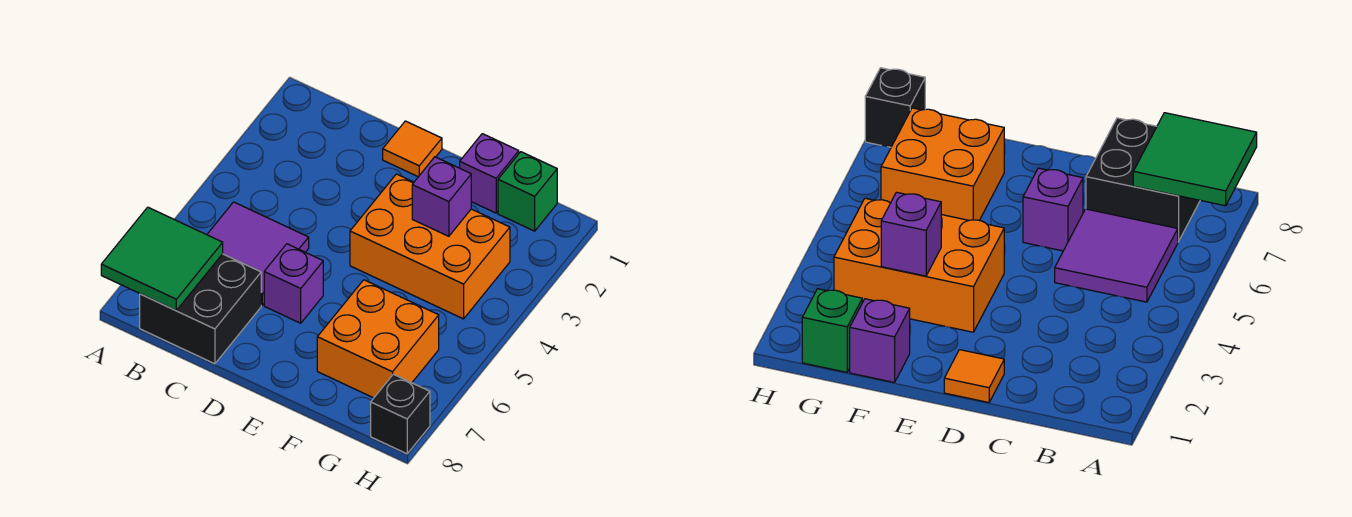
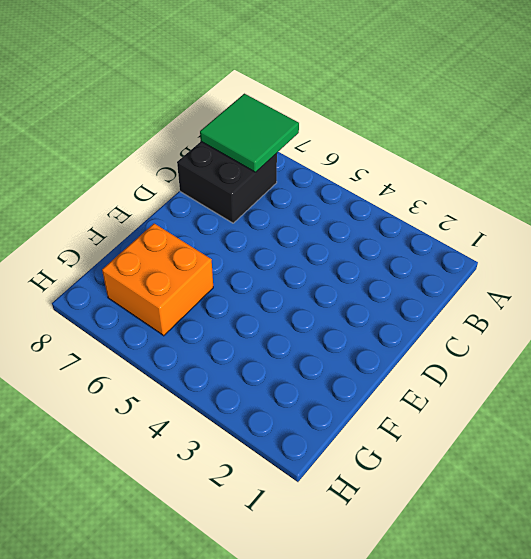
none -> purple tile B5:C6 level 1
none -> orange tile D1 level 1

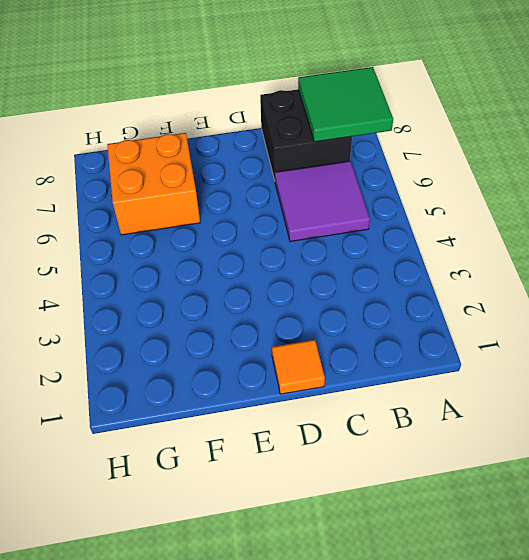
none -> purple brick D6 level 1
none -> orange brick E3:G4 level 1

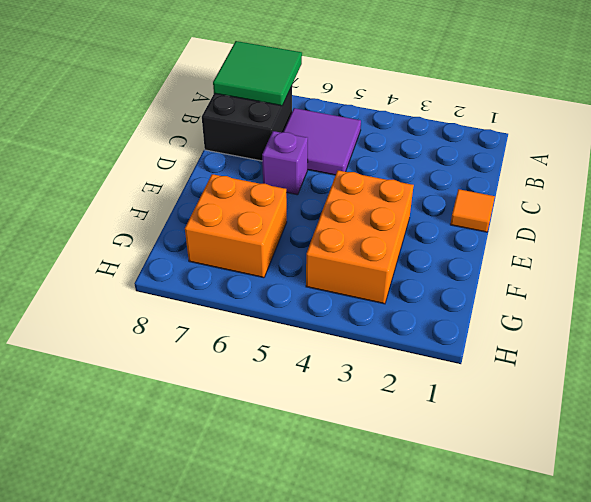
none -> purple brick F1 level 1
none -> green brick G1 level 1

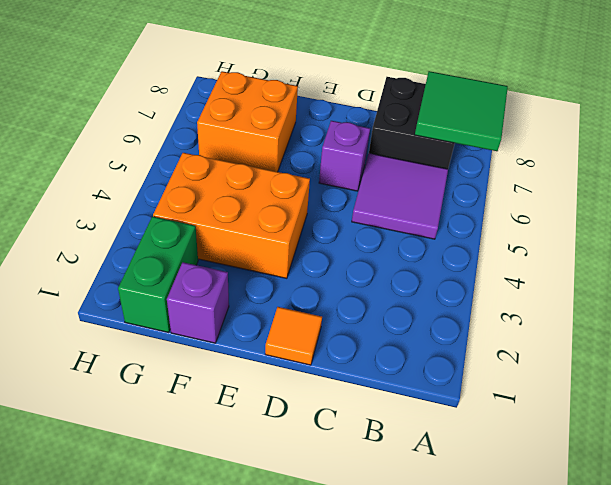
green brick G1:G2 level 1 -> green brick G1 level 1
none -> black brick H8 level 1
none -> purple brick F3 level 2

